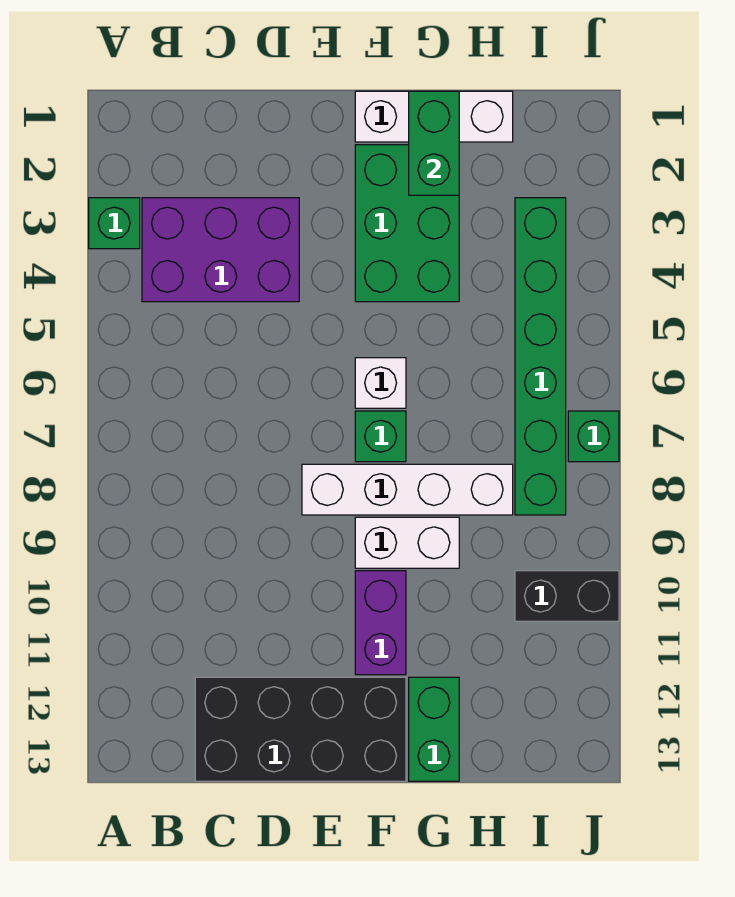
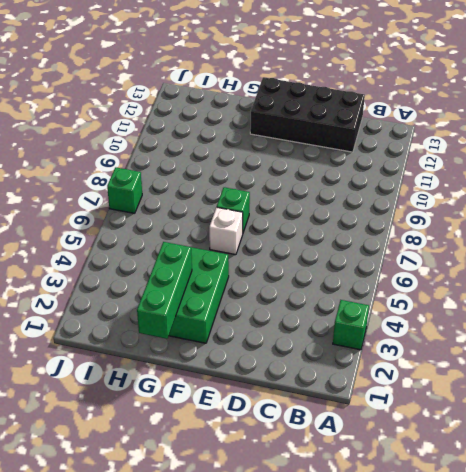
green brick G1:G3 level 2 -> green brick G1:G2 level 2
none -> purple brick B3:D4 level 1
none -> white brick E8:H8 level 1
none -> white brick F1:H1 level 1

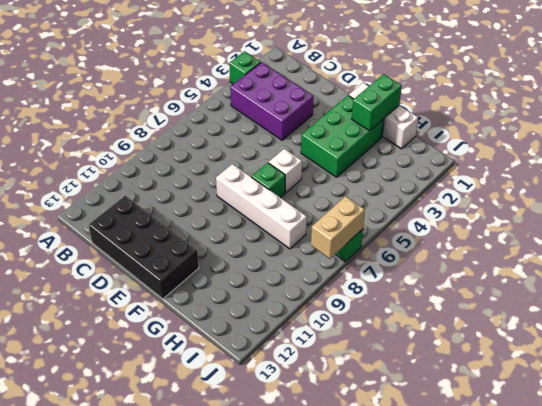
tan brick J7:J8 level 2 -> none
none -> white brick F9:G9 level 1
none -> purple brick F10:F11 level 1
none -> green brick G12:G13 level 1

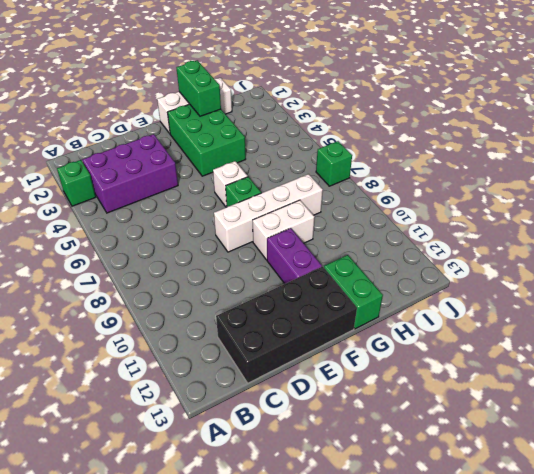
none -> green brick I3:I8 level 1
none -> black brick I10:J10 level 1

